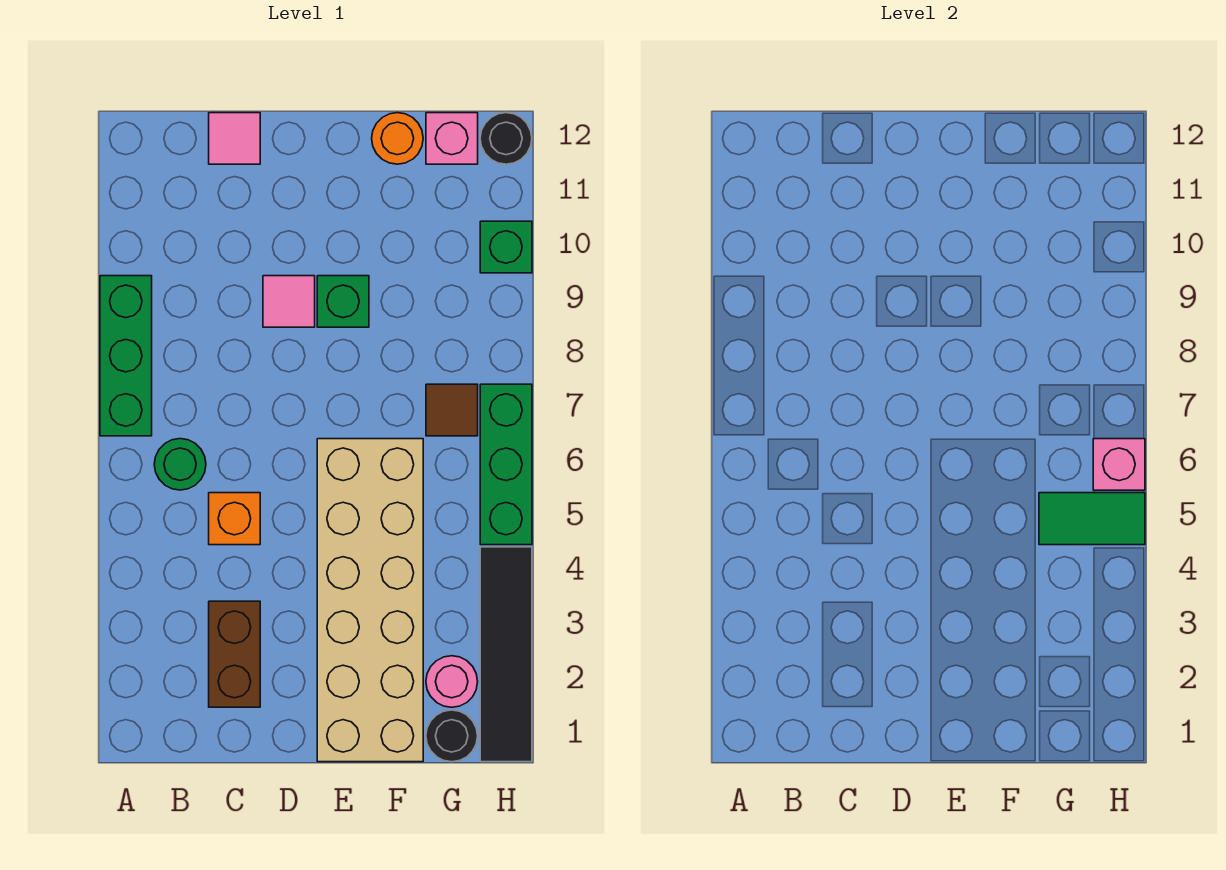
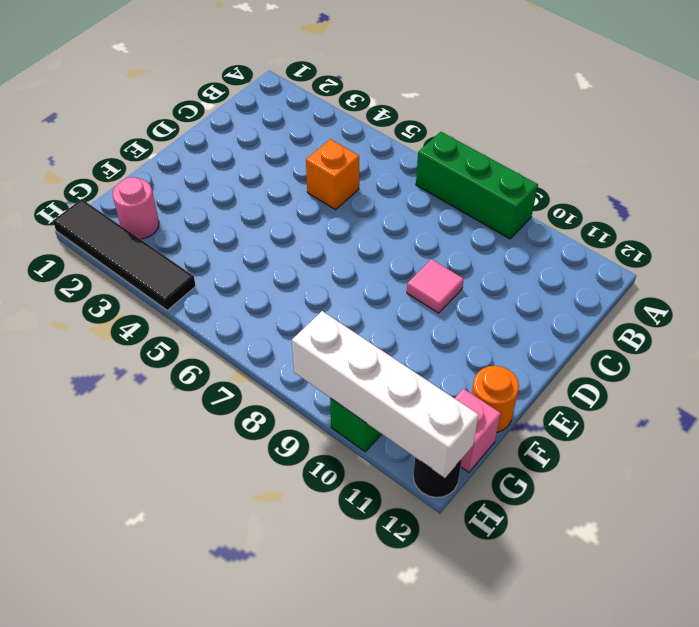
white brick H9:H12 level 2 -> none
none -> green round brick B6 level 1
none -> brown brick C2:C3 level 1
none -> pink tile C12 level 1

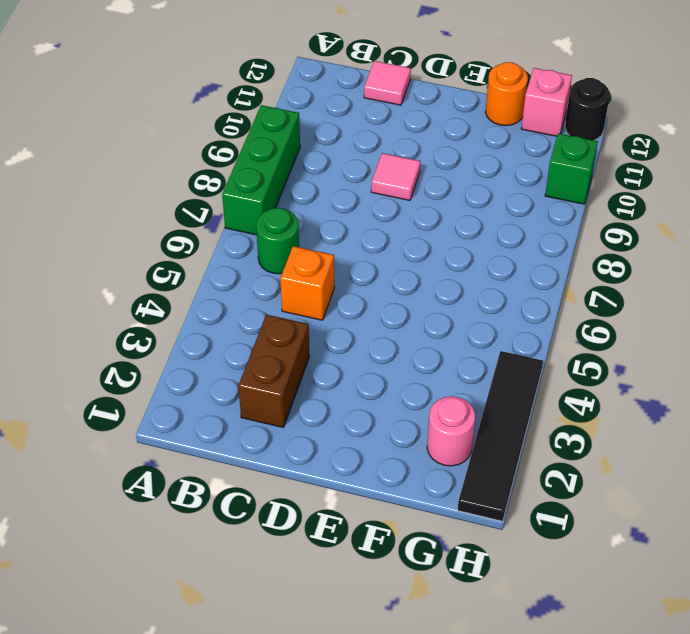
none -> tan brick E1:F6 level 1
none -> green brick E9 level 1
none -> black round brick G1 level 1

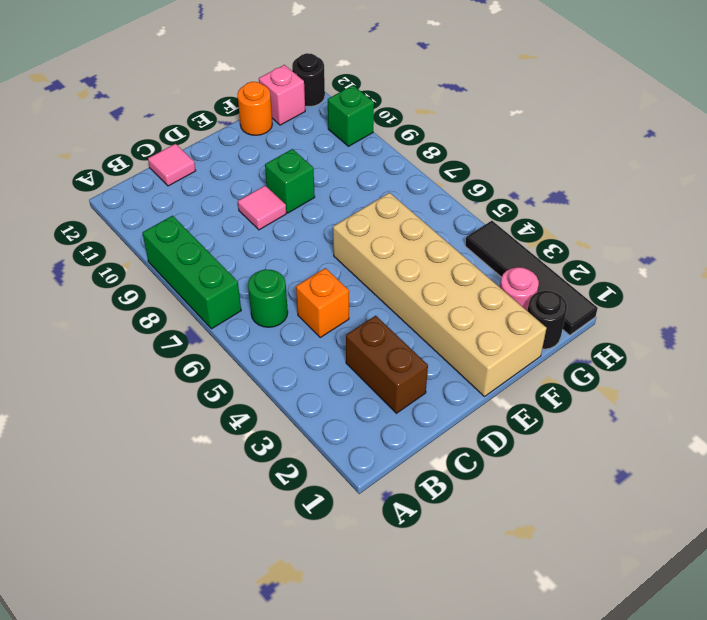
none -> brown tile G7 level 1
none -> green brick H5:H7 level 1
none -> green tile G5:H5 level 2

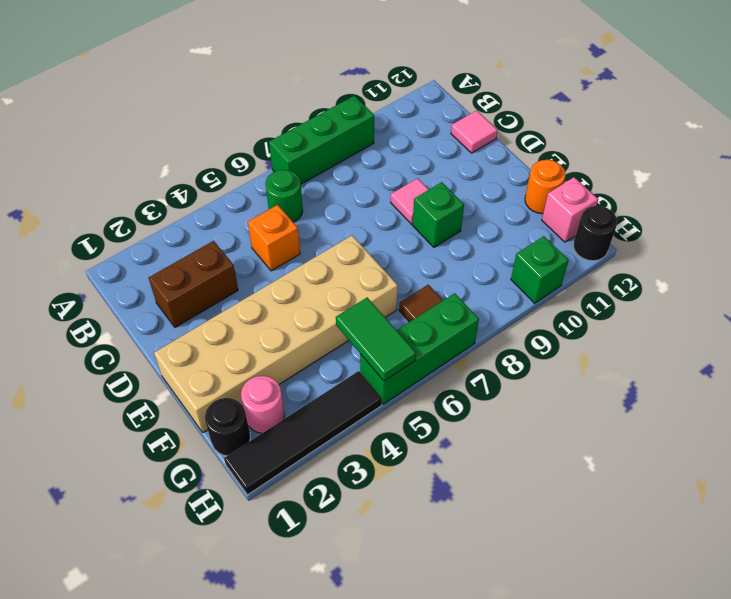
none -> pink brick H6 level 2

